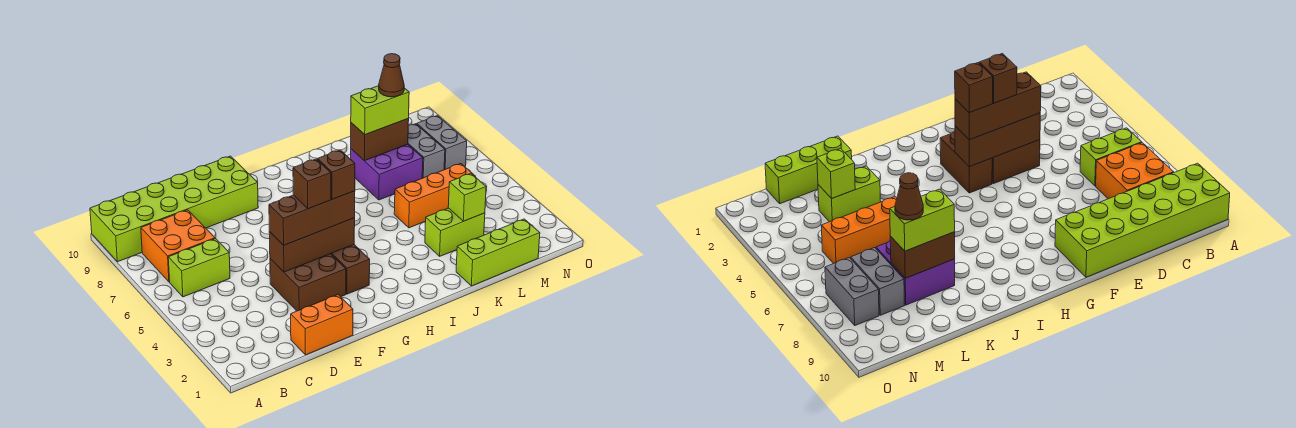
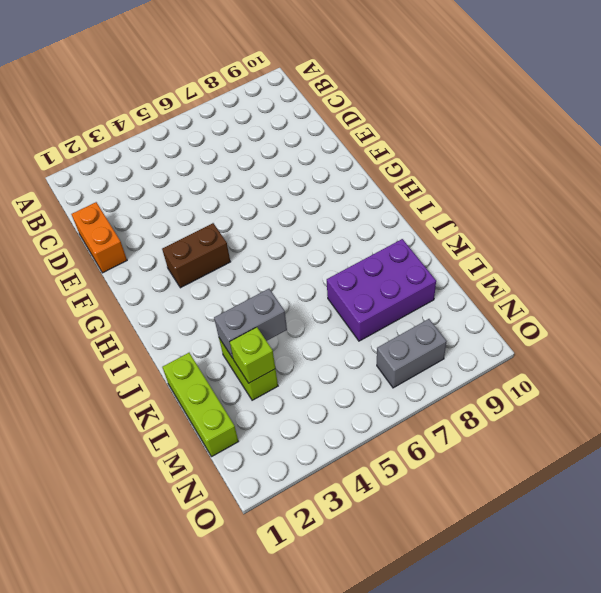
grey brick K3:K4 level 2 -> grey brick M7:M8 level 1
purple brick K7:L9 level 1 -> purple brick K7:L8 level 1
none -> lime brick A9:F10 level 1
none -> lime brick B6:C6 level 1
none -> orange brick B7:C8 level 1

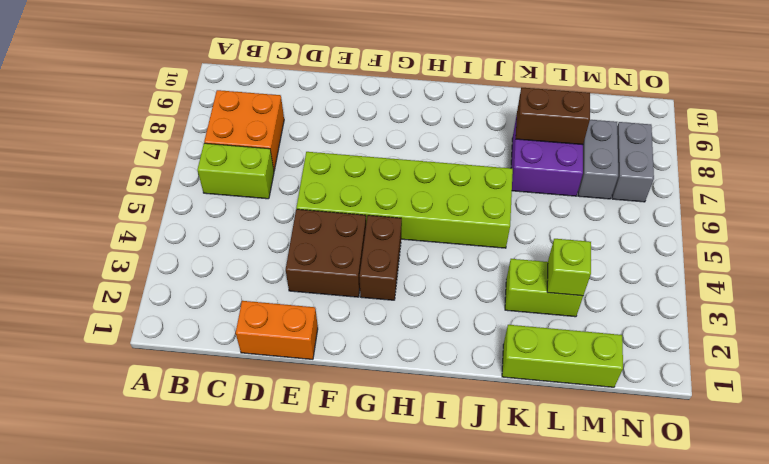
lime brick E5:J6 level 1 -> lime brick A9:F10 level 1
none -> orange brick K5:M5 level 1
none -> brown brick E4:G4 level 2
none -> brown brick E4:G4 level 3

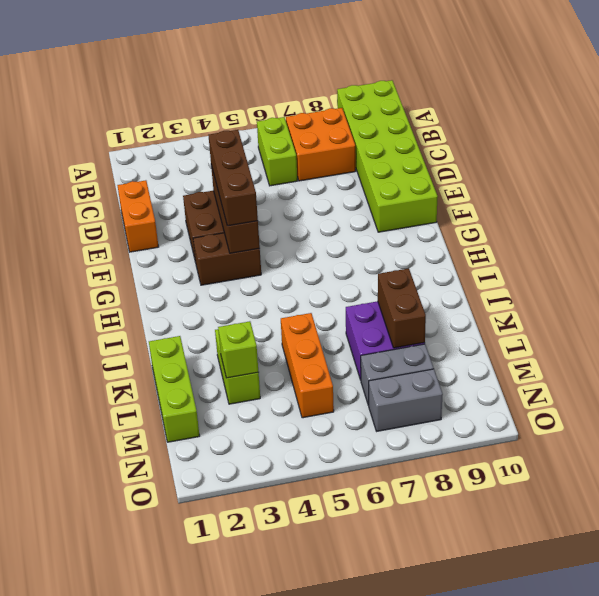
none -> lime brick K8:L8 level 3
none -> brown brick F4 level 4
none -> brown brick G4 level 4

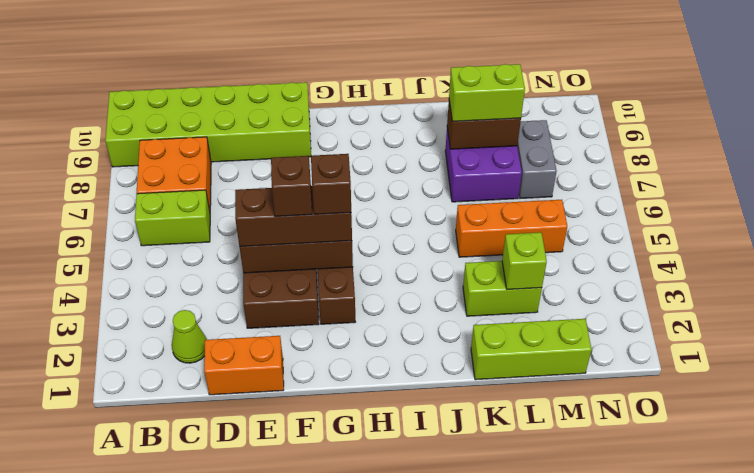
lime cone C2 level 1 -> none
none -> grey brick N7:N8 level 1
none -> brown cone L8 level 4

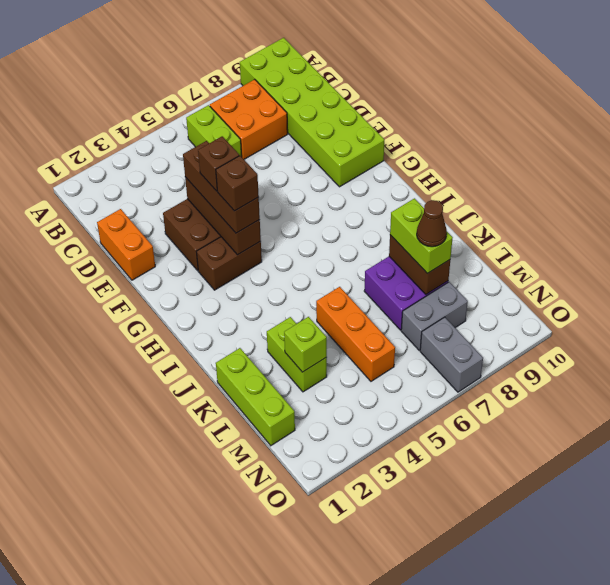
grey brick N7:O7 level 1 -> grey brick N7:N8 level 1

